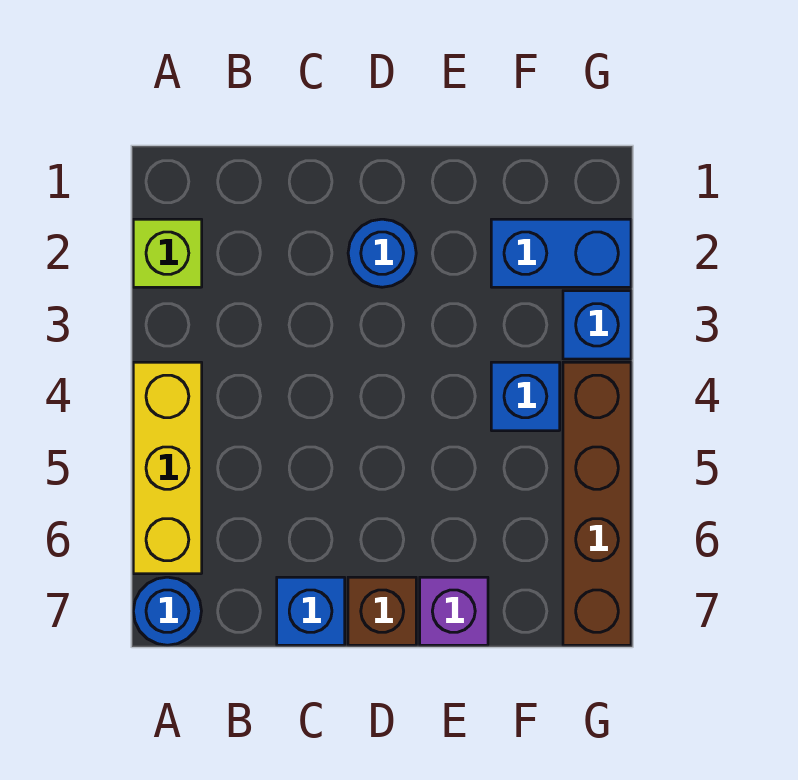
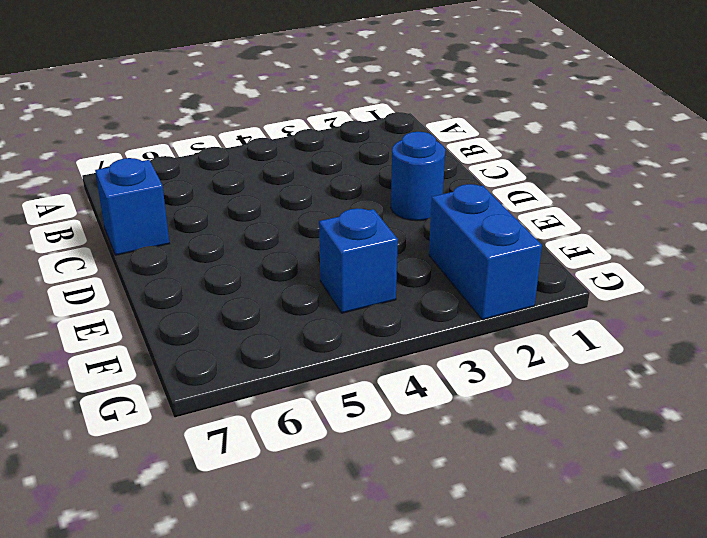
none -> lime brick A2 level 1
none -> yellow brick A4:A6 level 1

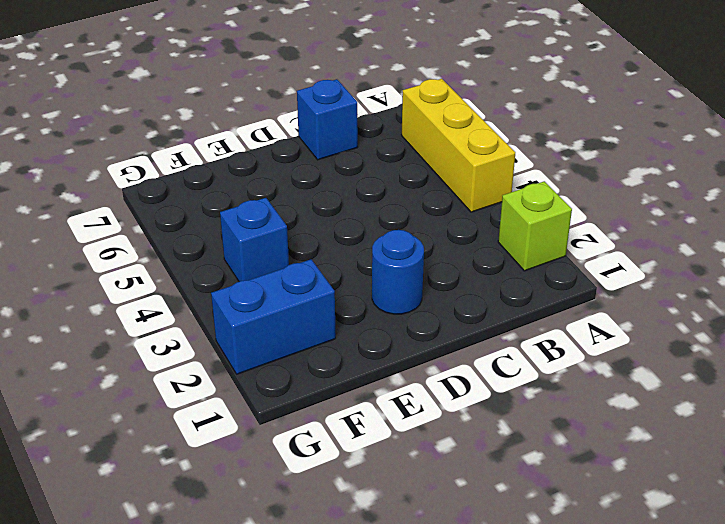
none -> blue round brick A7 level 1
none -> brown brick D7 level 1

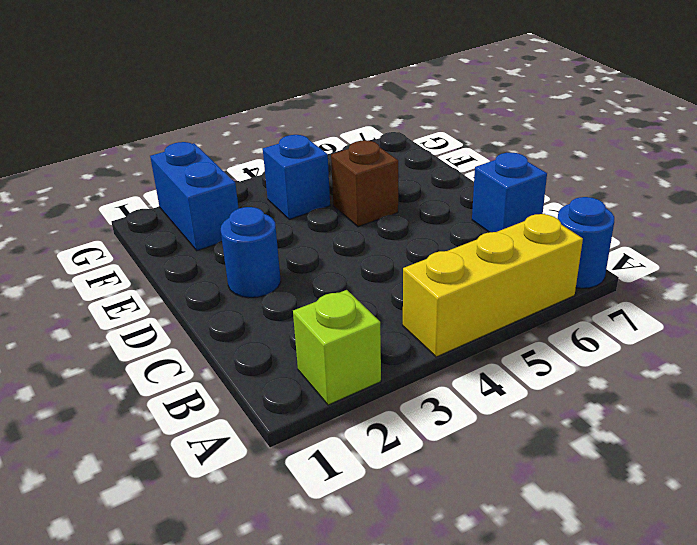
brown brick E5 level 1 -> brown brick D7 level 1
none -> purple brick E7 level 1
none -> blue brick G3 level 1

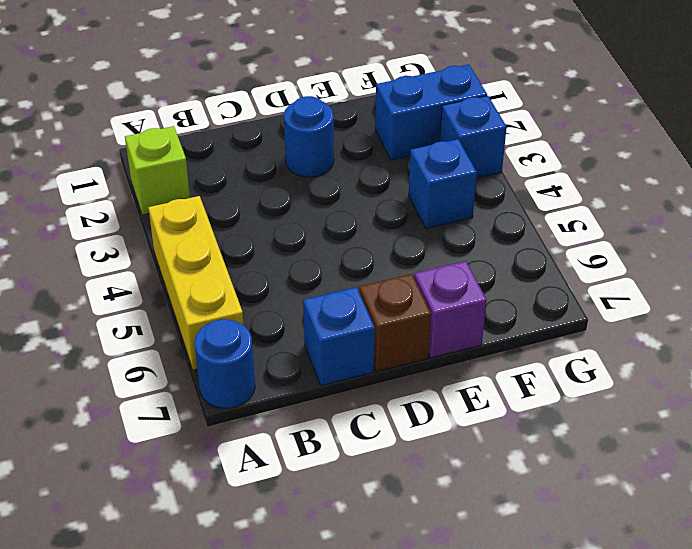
none -> brown brick G4:G7 level 1

